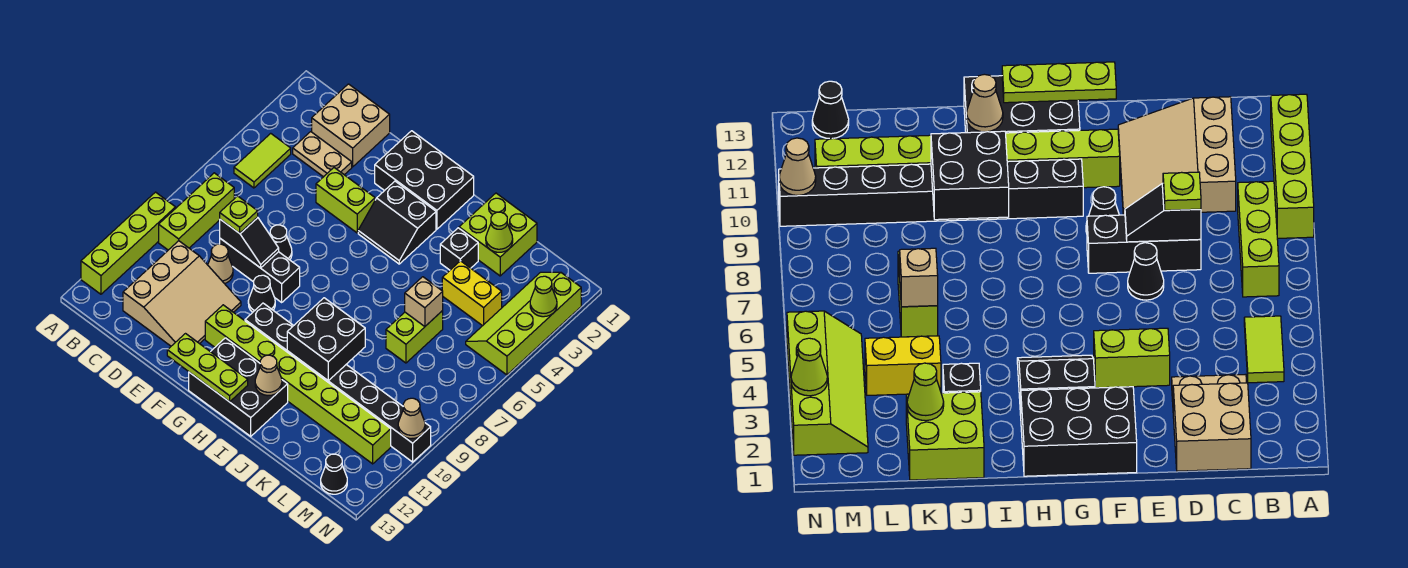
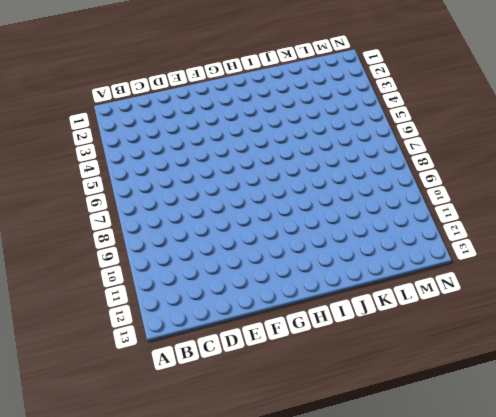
none -> lime brick A9:A12 level 1
none -> lime tile B4:B5 level 1
none -> lime brick B7:B9 level 1
none -> tan brick C1:D2 level 1

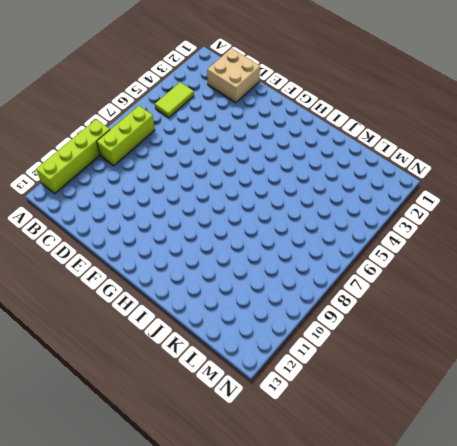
none -> tan plate C3:D3 level 1
none -> tan slope C10:E12 level 1 top C
none -> black brick D8:F8 level 1
none -> tan cone D9 level 1

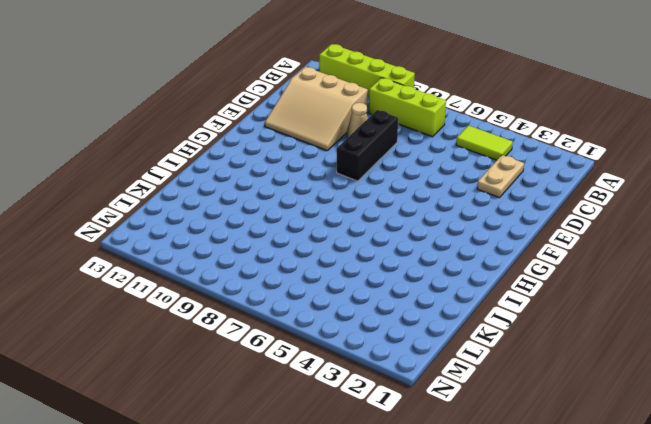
none -> tan brick C1:D2 level 1
none -> lime brick E4:F4 level 1
none -> black cone E7 level 1
none -> black brick F1:H2 level 1

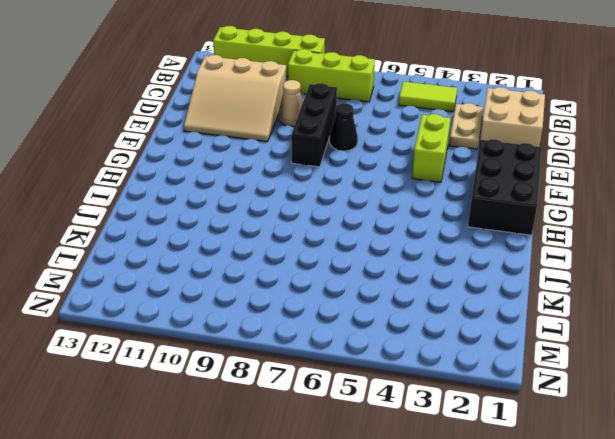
none -> black cone F9 level 1
none -> lime brick F11:M11 level 1
none -> black slope G3:H4 level 1 top 3
none -> black brick G10:N10 level 1

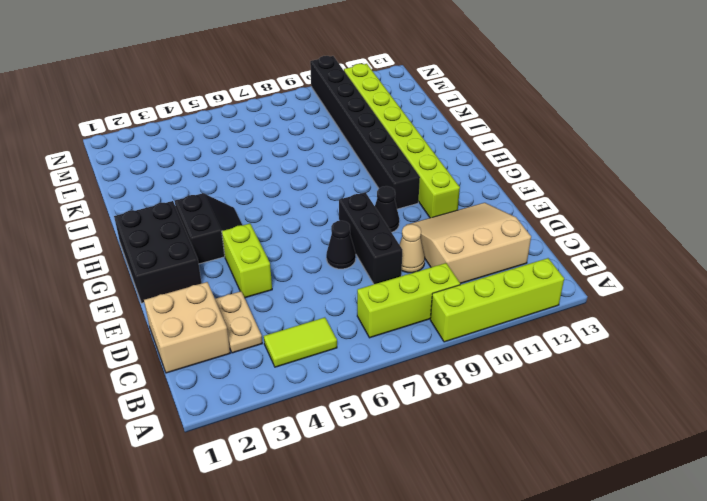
none -> black brick G12:I13 level 1
none -> lime brick J1:K2 level 1
none -> black brick J3 level 1
none -> yellow brick K4:L4 level 1

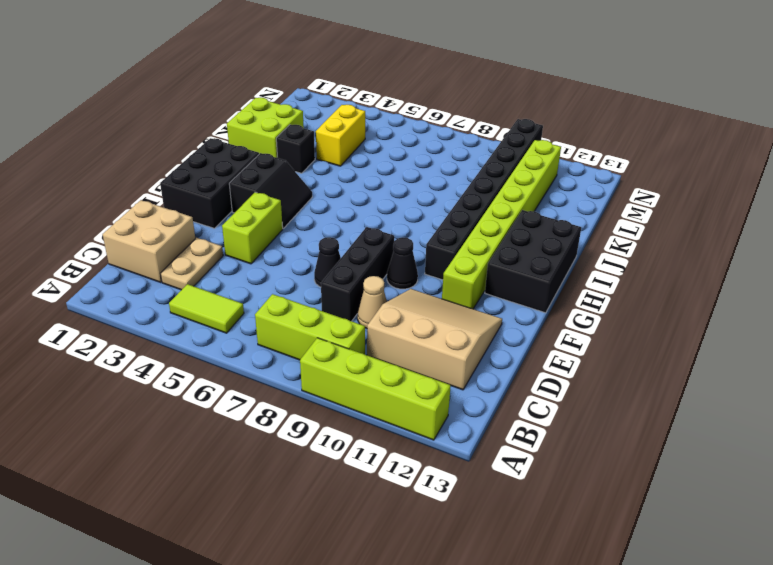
none -> lime brick K6:K7 level 1
none -> lime slope M2:N5 level 1 top N
none -> black cone M13 level 1
none -> black slope D8:E8 level 2 top D

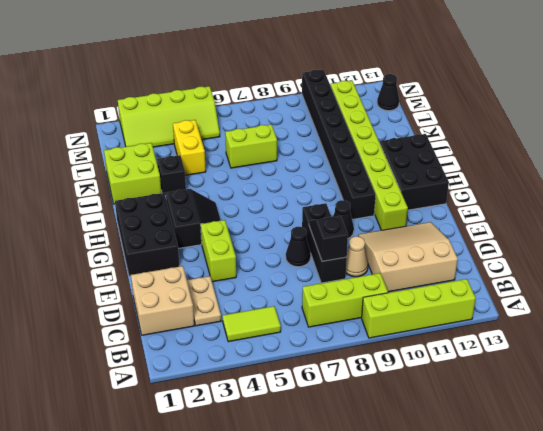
none -> lime plate F13:H13 level 2
none -> black brick I9:J10 level 2
none -> tan cone I12 level 2
none -> lime cone K2 level 2

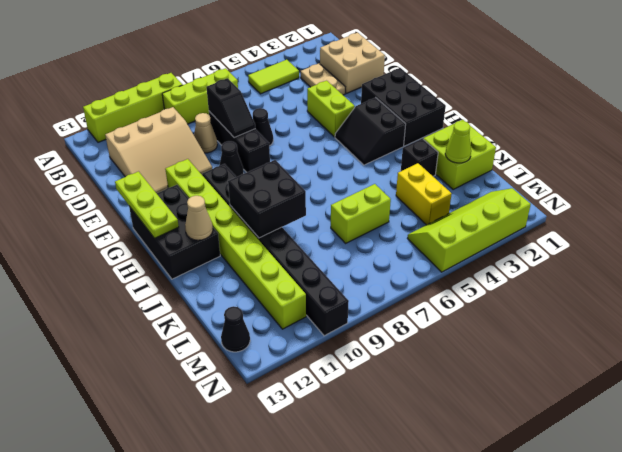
none -> tan brick K6 level 2
none -> lime cone N3 level 2
none -> tan cone N10 level 2
none -> lime plate D8 level 3

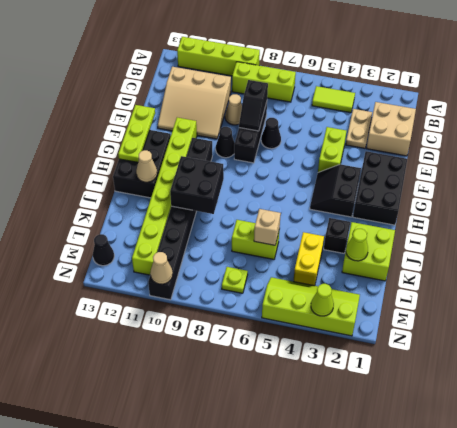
lime plate M7 level 1 -> lime plate D8 level 3

